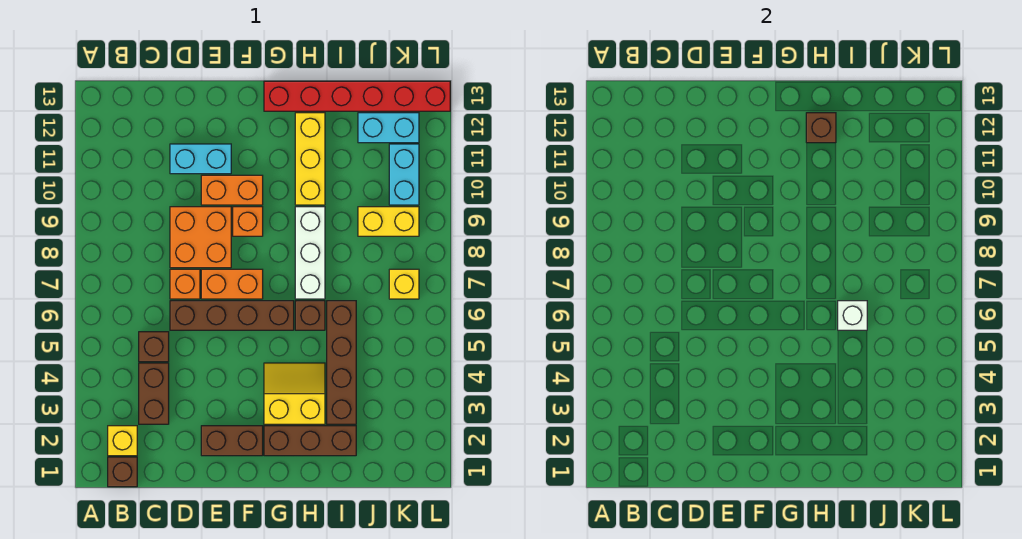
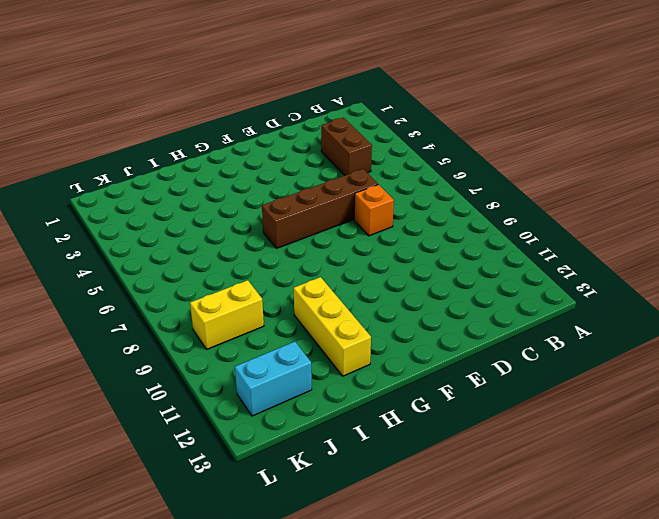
none -> brown brick B1 level 1
none -> yellow brick B2 level 1
none -> brown brick C5 level 1

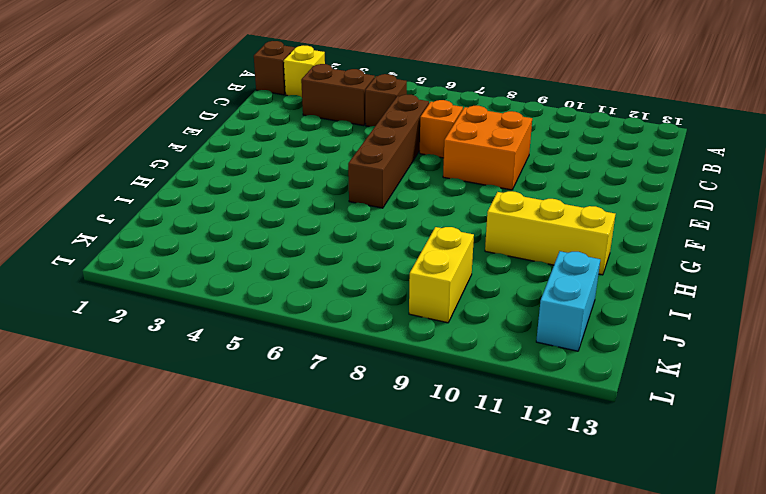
none -> cyan brick D11:E11 level 1
none -> brown brick E2:F2 level 1
none -> orange brick E7:F7 level 1

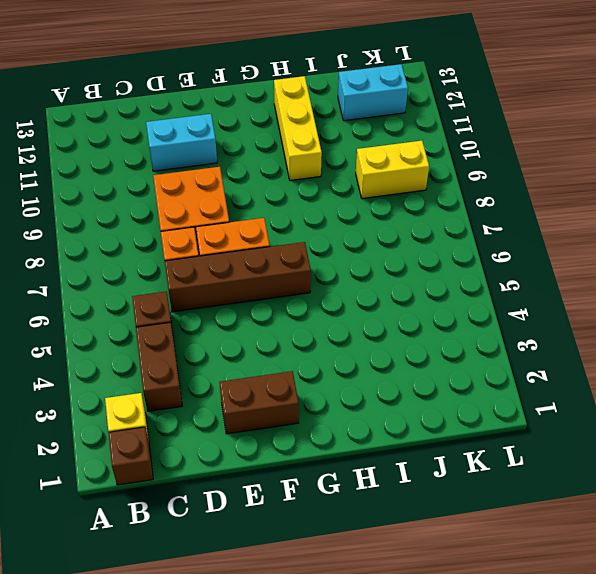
none -> orange brick E10:F10 level 1
none -> orange brick F9 level 1
none -> brown brick G2:I2 level 1

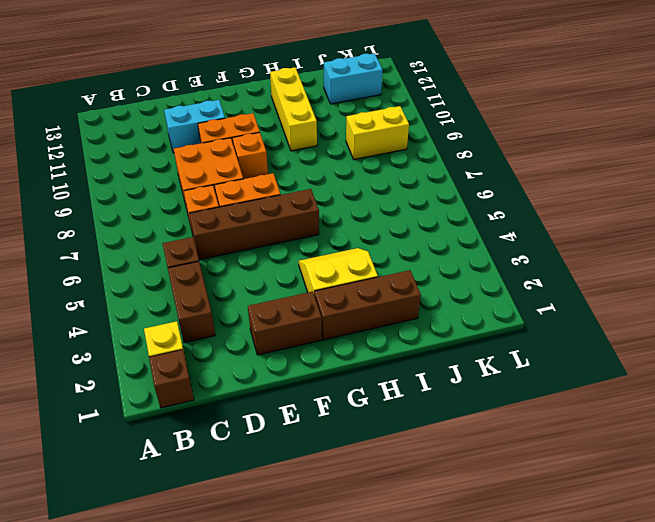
none -> red brick G13:L13 level 1
none -> brown brick H6 level 1
none -> white brick H7:H9 level 1

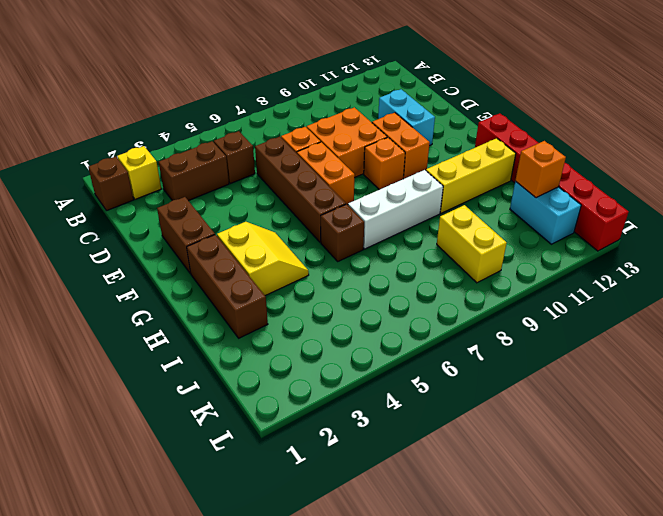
orange brick J12 level 2 -> none
none -> brown brick I3:I6 level 1
none -> yellow brick K7 level 1
none -> cyan brick K10:K11 level 1

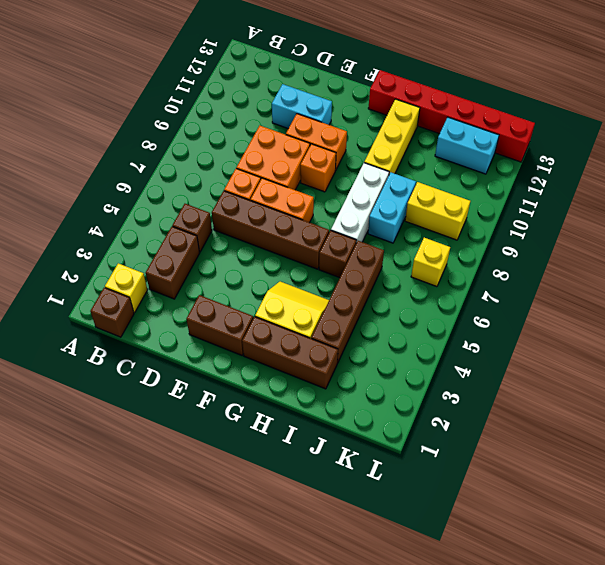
cyan brick I8:I9 level 1 -> cyan brick K10:K11 level 1
none -> brown brick H12 level 2
none -> white brick I6 level 2

